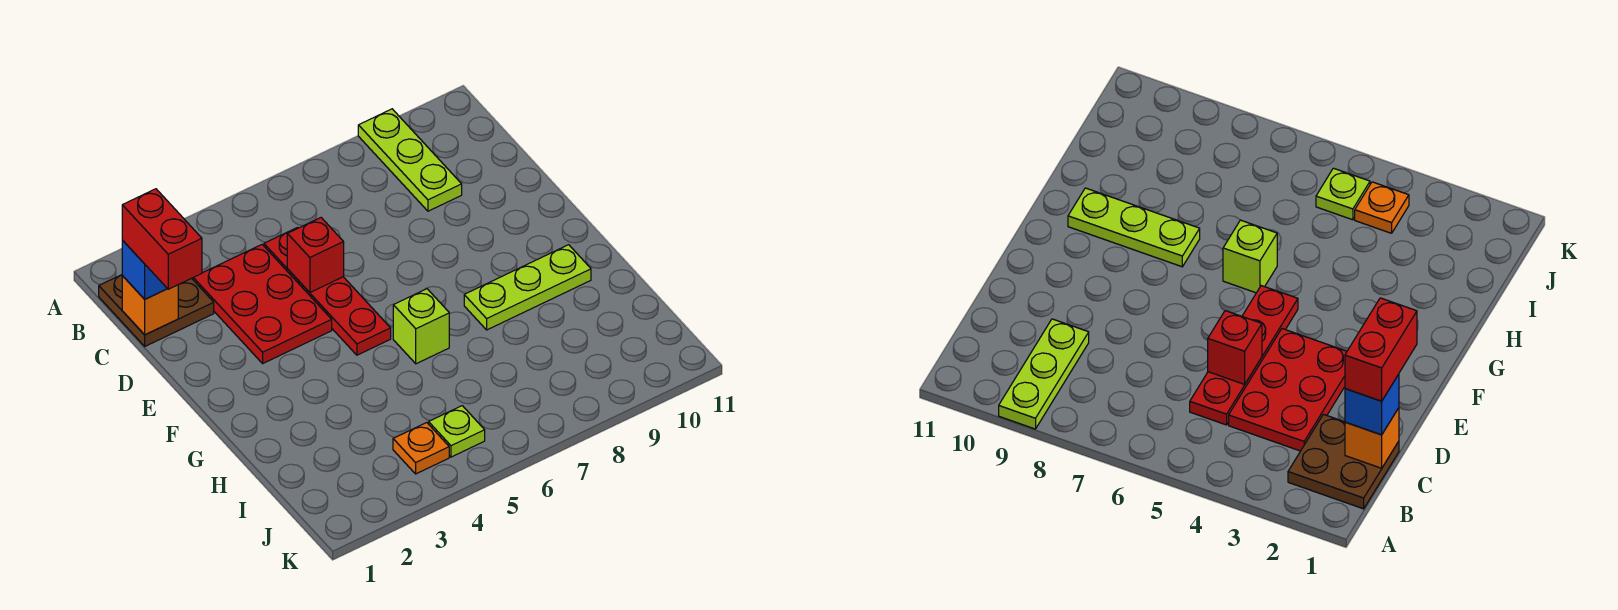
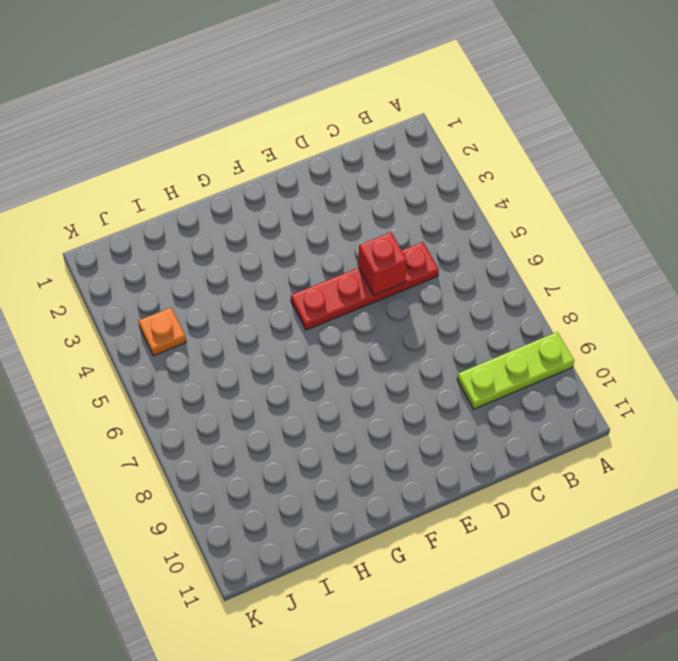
none -> brown plate B1:C2 level 1
none -> red plate C3:E4 level 1
none -> lime brick G6 level 1

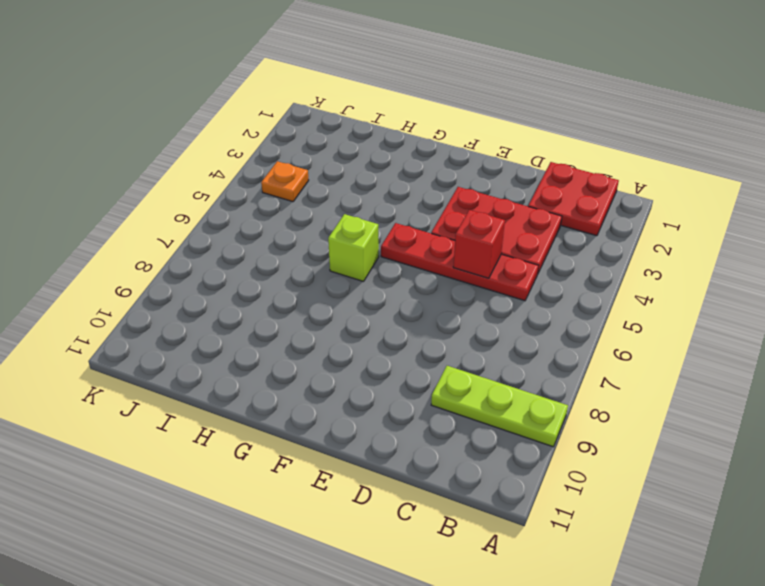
red plate B1:C2 level 1 -> brown plate B1:C2 level 1
none -> lime plate G8:G10 level 1
none -> lime plate J5 level 1
none -> orange brick C1 level 2

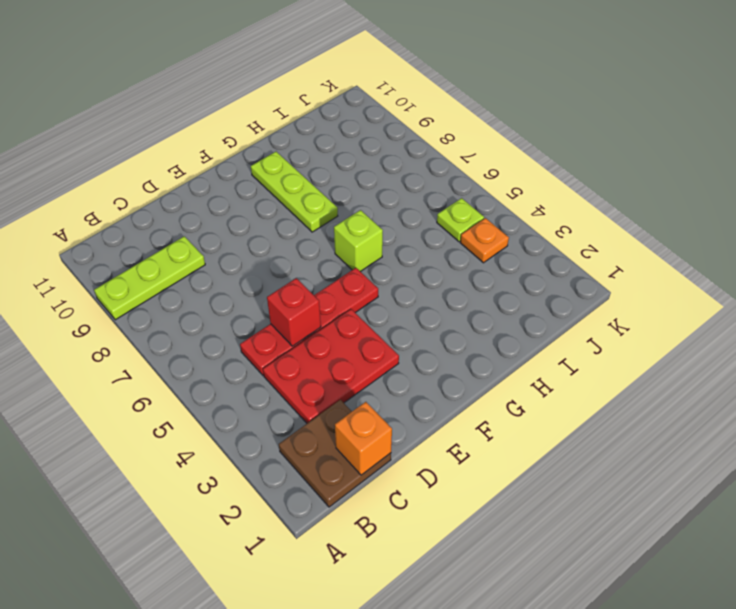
none -> blue brick C1 level 3
none -> red brick C1:D1 level 4

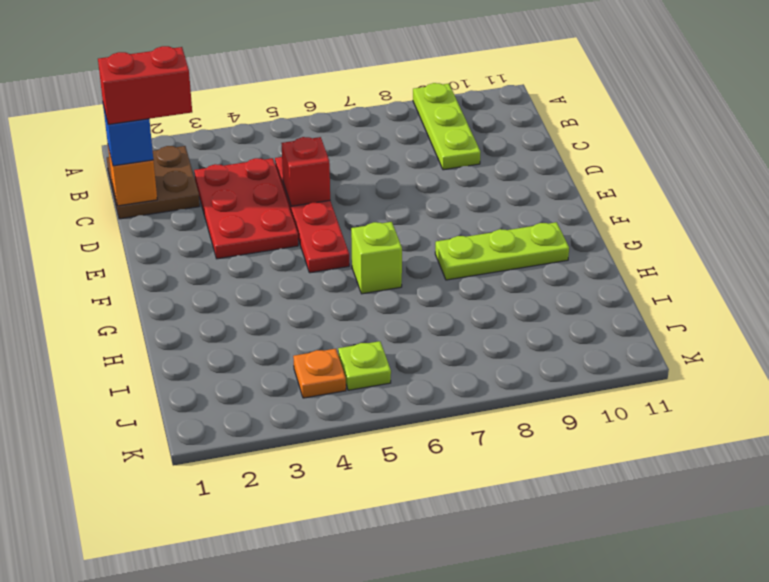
red brick C1:C2 level 4 -> red brick C1:D1 level 4

